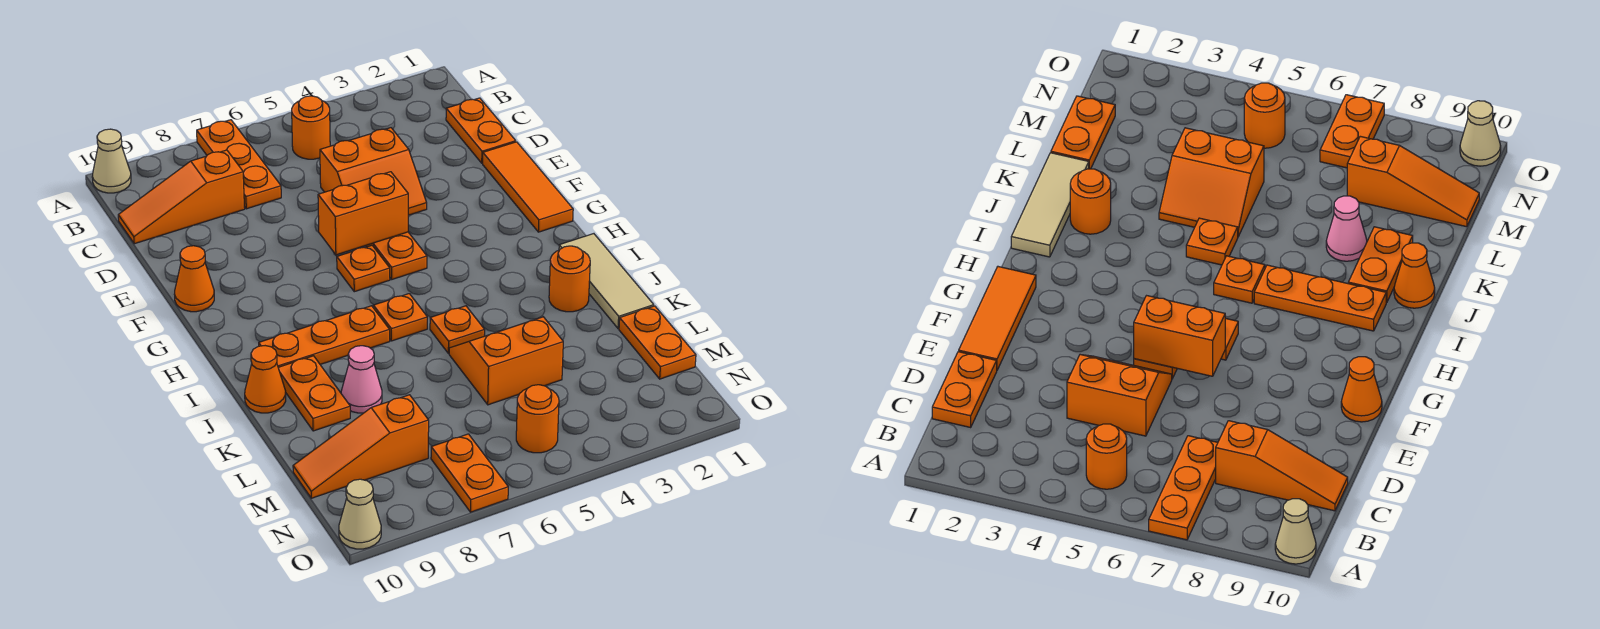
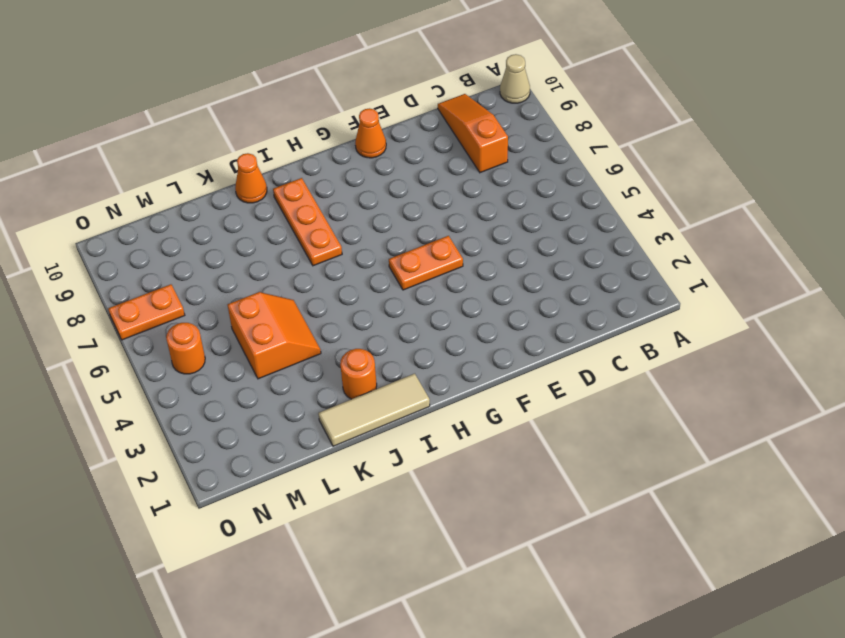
none -> orange plate A7:C7 level 1
none -> orange round brick B5 level 1
none -> orange plate C1:D1 level 1

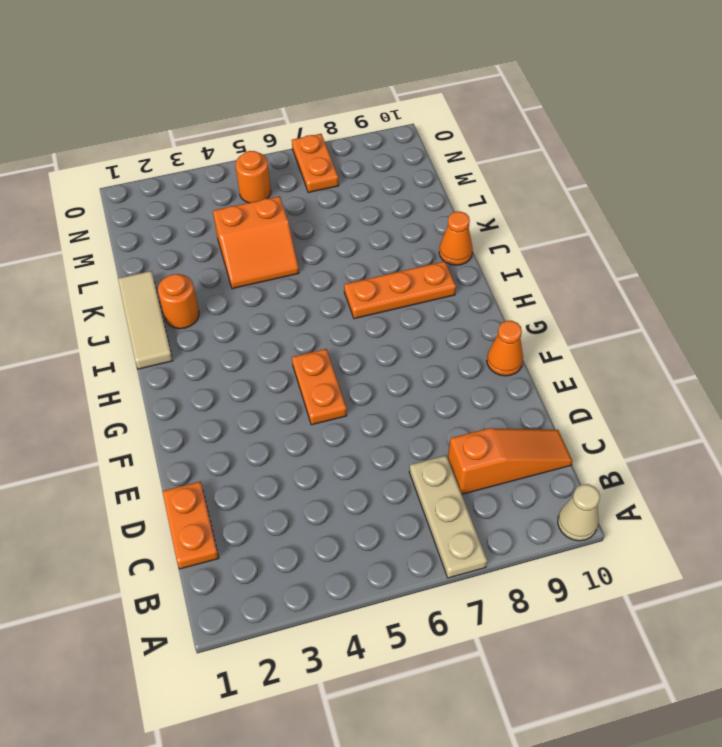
tan plate A7:C7 level 1 -> orange plate A7:C7 level 1
none -> orange round brick B5 level 1
none -> orange slope D4:E5 level 1 top D
none -> orange tile E1:G1 level 1

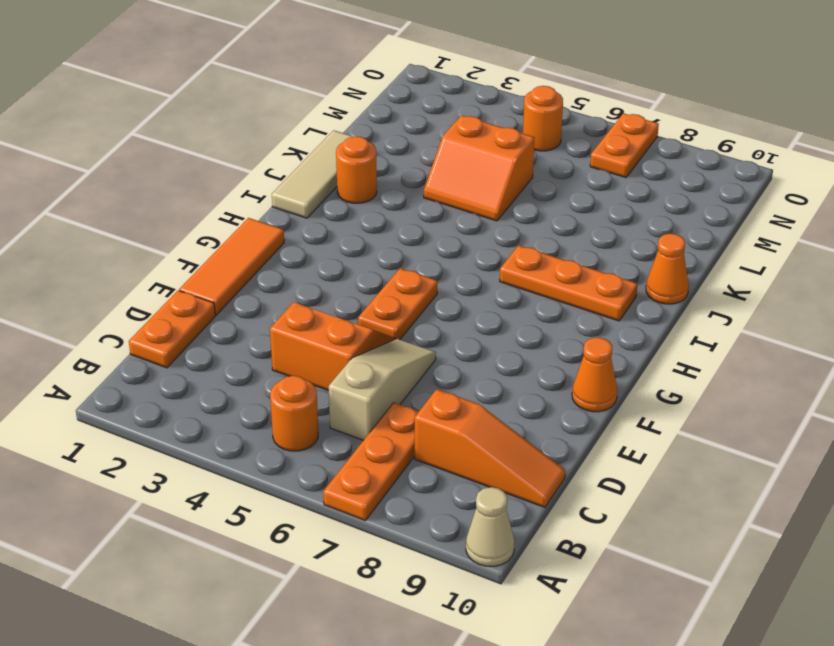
tan slope C6:E6 level 1 top C -> none
none -> orange plate G6 level 1
none -> orange plate I6 level 1
none -> orange plate J5 level 1

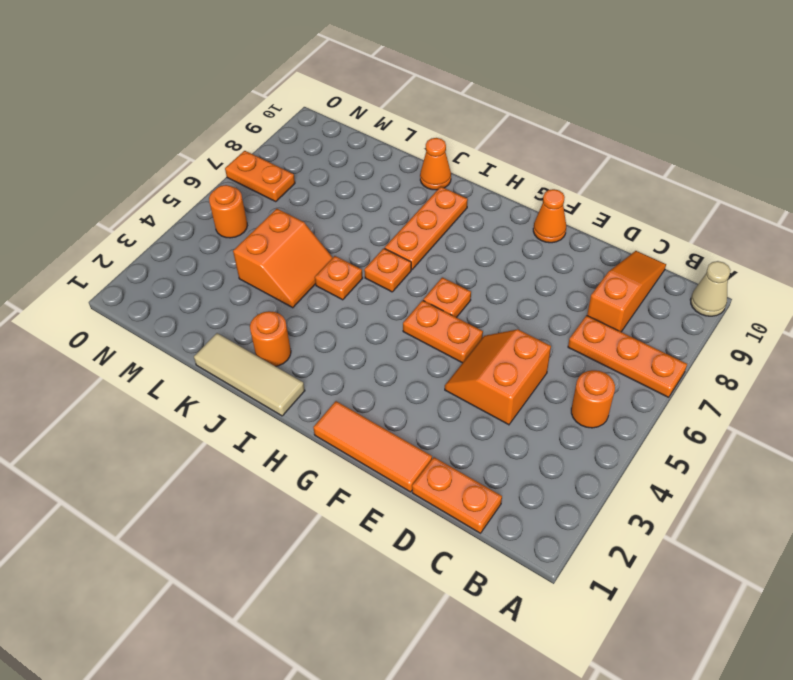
none -> orange plate J9:K9 level 1
none -> pink cone K8 level 1
none -> orange plate L1:M1 level 1

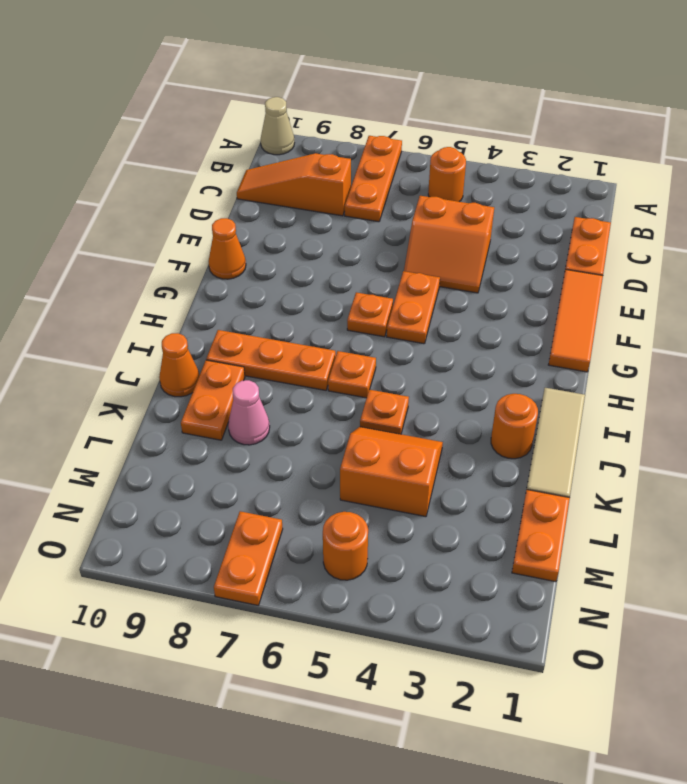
none -> orange slope M8:M10 level 1 top 8
none -> tan cone O10 level 1
none -> orange brick F5:F6 level 2

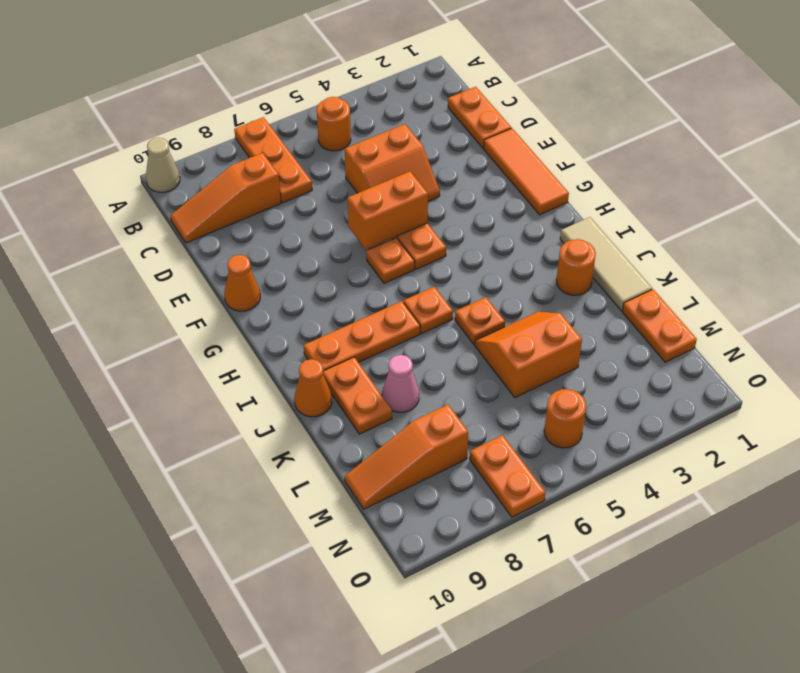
none -> tan cone O10 level 1

